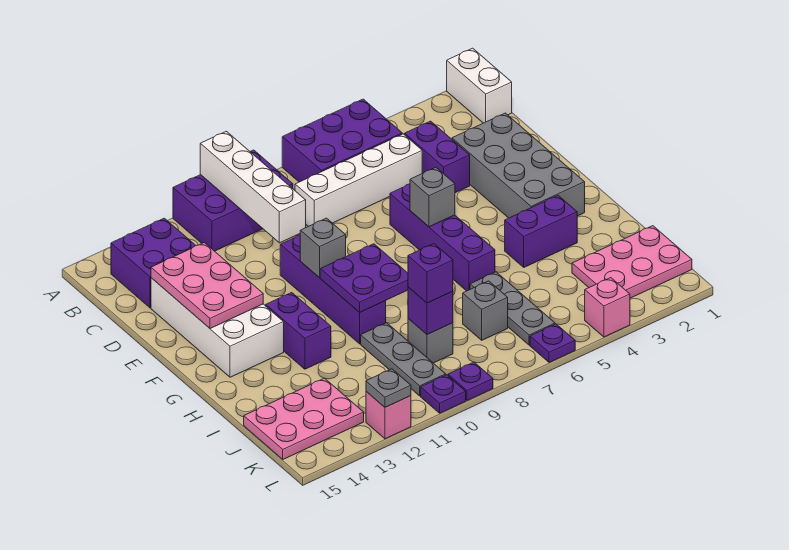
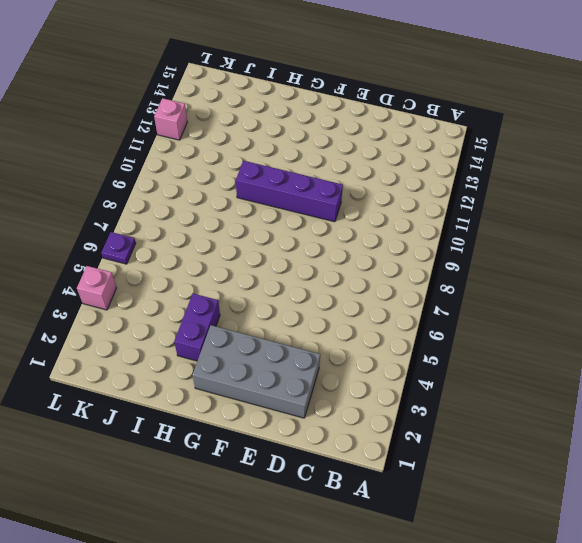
none -> white brick A1:B1 level 1
none -> purple brick A5:B7 level 1
none -> purple brick A9:B11 level 1
none -> purple brick B13:C14 level 1

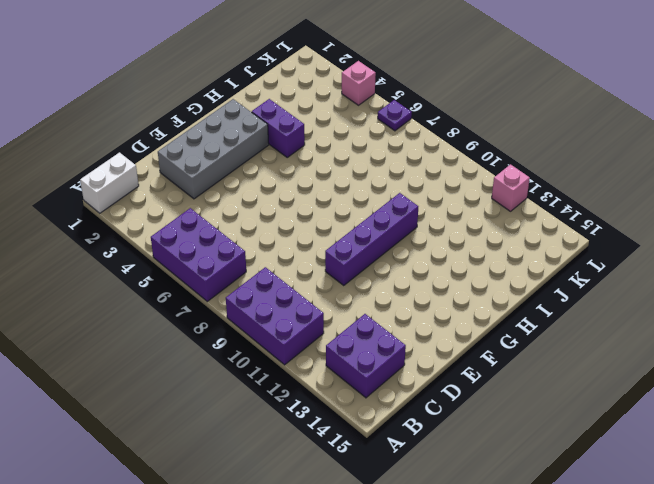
none -> purple brick C4:D4 level 1
none -> white brick C5:C8 level 1
none -> white brick D13:G14 level 1
none -> purple brick E6:H6 level 1

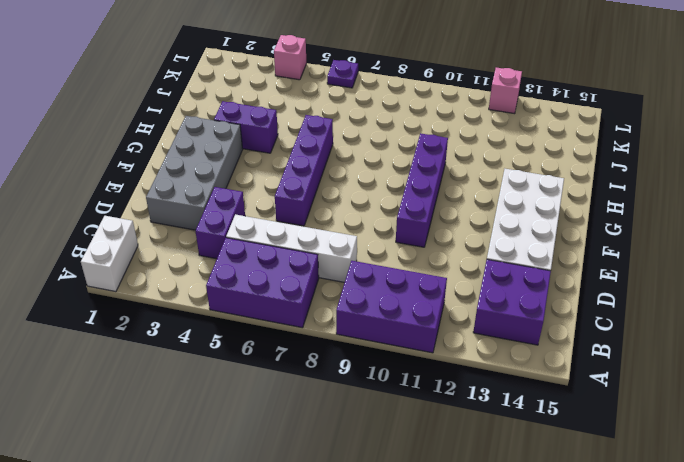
none -> purple brick G12:H12 level 1
none -> grey plate I6:K6 level 1
none -> grey plate I10:K10 level 1
none -> pink plate J1:K3 level 1

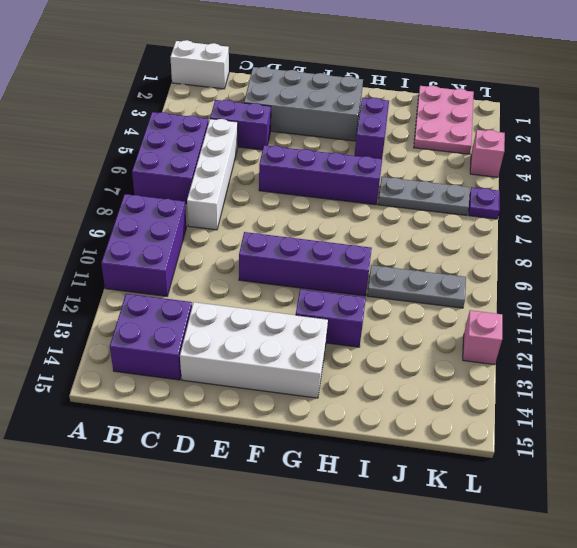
none -> grey brick J7 level 1
none -> grey brick J9 level 1
none -> pink plate J13:K15 level 1
none -> purple plate L9 level 1

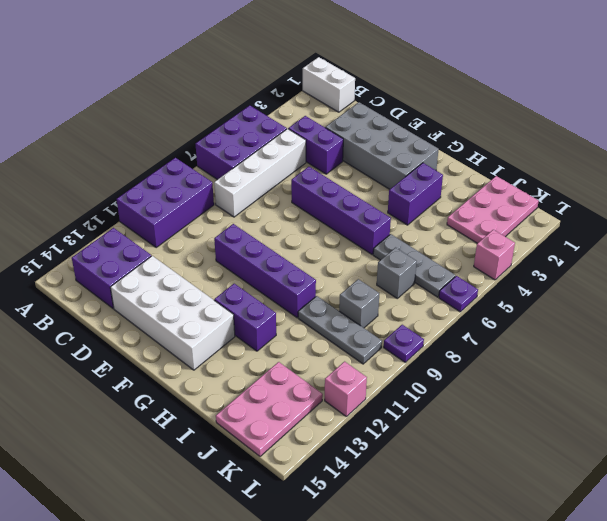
none -> purple plate L10 level 1
none -> white brick A10:D10 level 2
none -> pink plate D13:F14 level 2
none -> grey brick F6 level 2

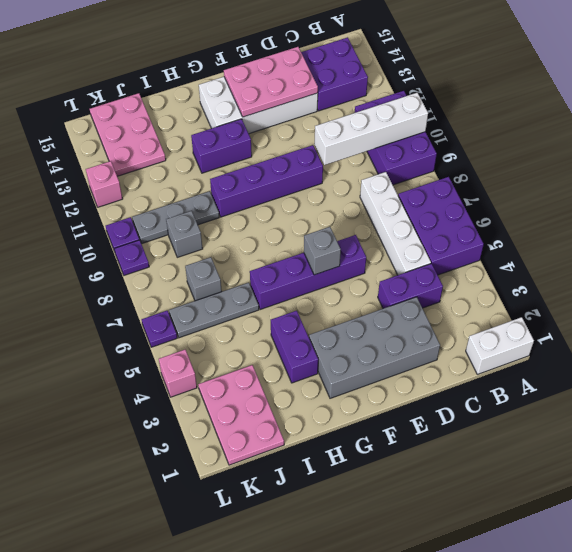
none -> grey brick F10 level 2
none -> purple plate G9:H10 level 2
none -> purple brick J9 level 2
none -> grey plate L12 level 2

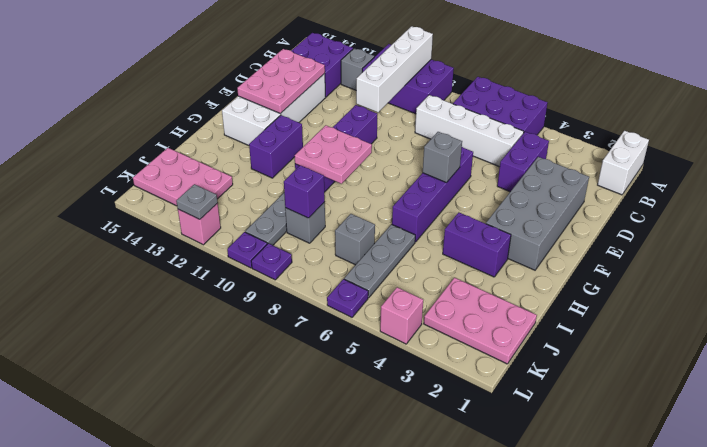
grey brick B12 level 1 -> grey brick F10 level 2
pink plate G9:H10 level 2 -> purple plate G9:H10 level 2
none -> purple brick J9 level 3

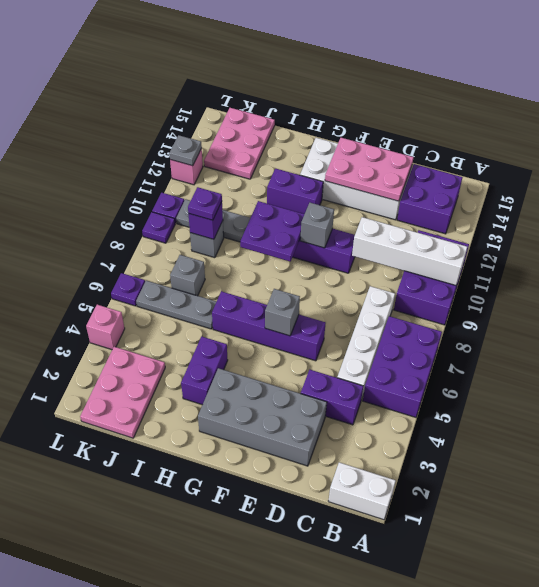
purple plate J9 level 3 -> purple brick J9 level 3

